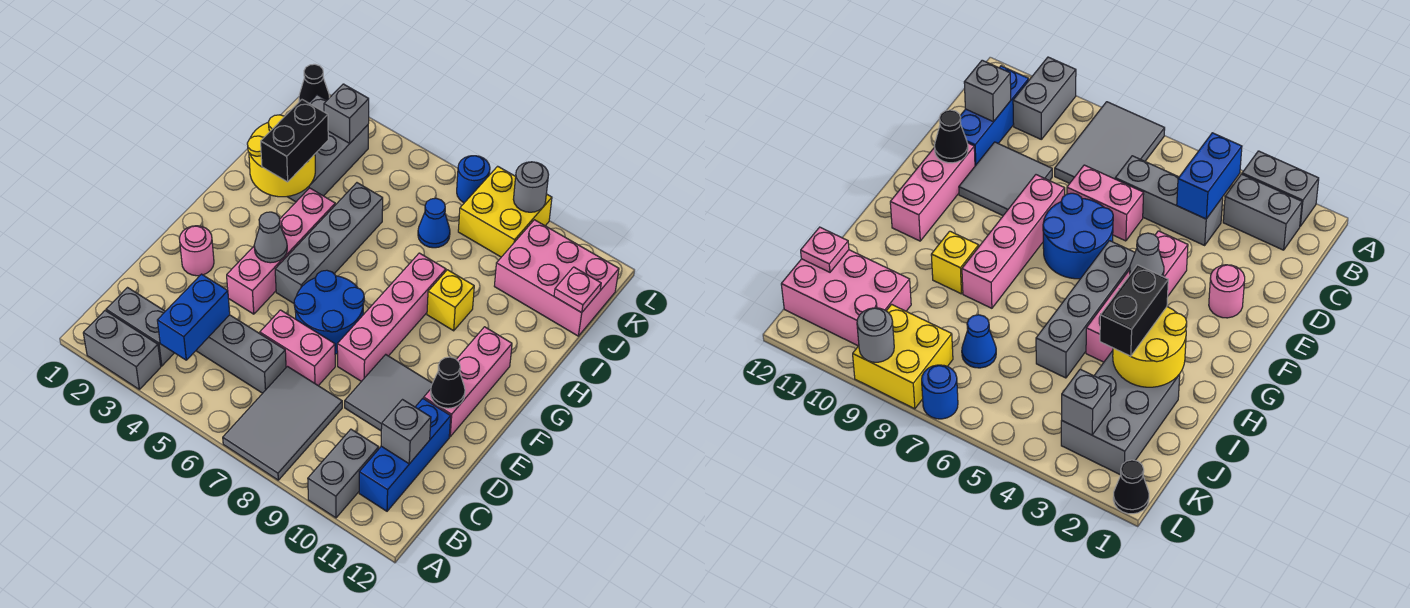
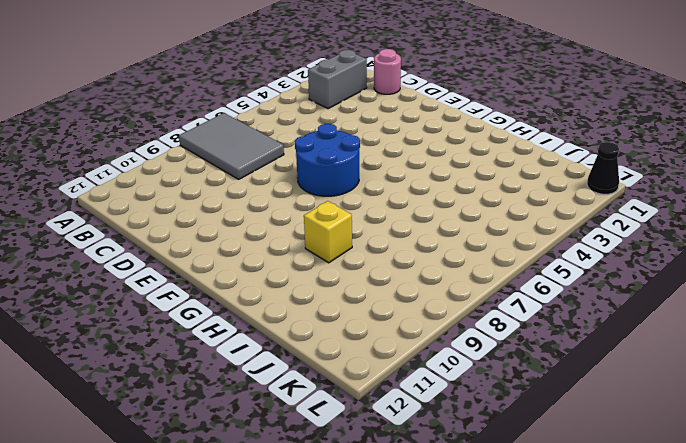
pink round brick C1 level 1 -> pink round brick E2 level 1
none -> grey brick A2:A3 level 1
none -> grey brick A10:B10 level 1
none -> blue brick B11:D11 level 1
none -> grey brick C4:C6 level 1

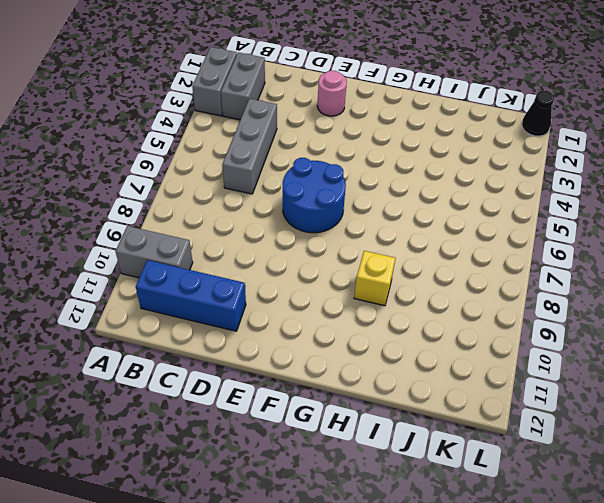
none -> grey tile A7:C8 level 1
none -> pink brick D6:D7 level 1
none -> grey tile D9:E10 level 1
none -> pink brick E4:H4 level 1

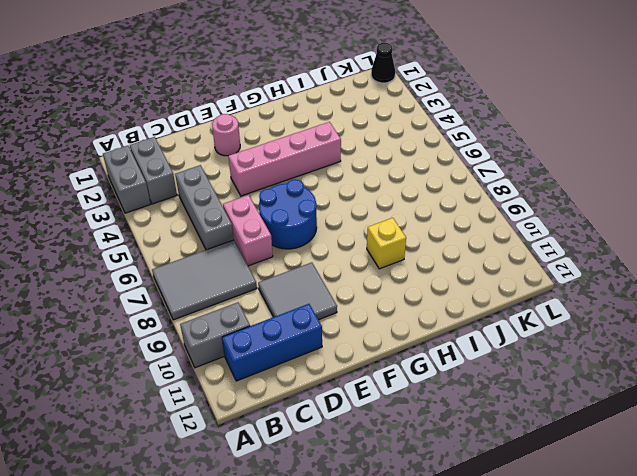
none -> pink brick E8:H8 level 1
none -> pink brick E11:G11 level 1
none -> grey brick F5:I5 level 1
none -> grey brick I2:K3 level 1

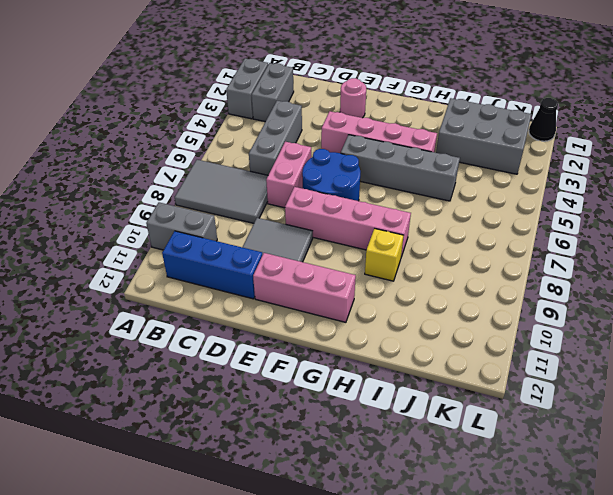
none -> blue cone J7 level 1
none -> pink brick J10:K12 level 1
none -> yellow brick K8:L9 level 1
none -> blue round brick L7 level 1

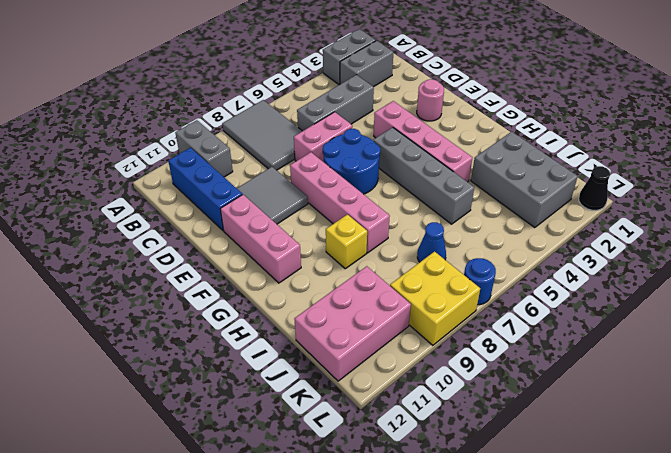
none -> blue brick B4:C4 level 2
none -> grey brick C11 level 2
none -> black cone E11 level 2
none -> grey cone F4 level 2

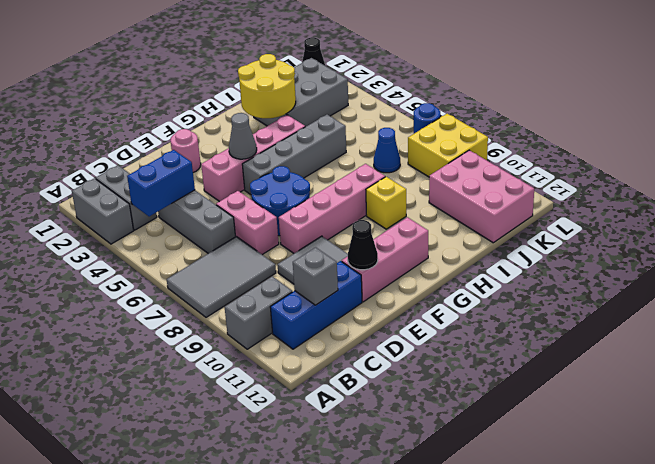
none -> pink plate J12 level 2
none -> grey brick K3 level 2
none -> grey round brick L9 level 2
none -> black brick H3:I3 level 3

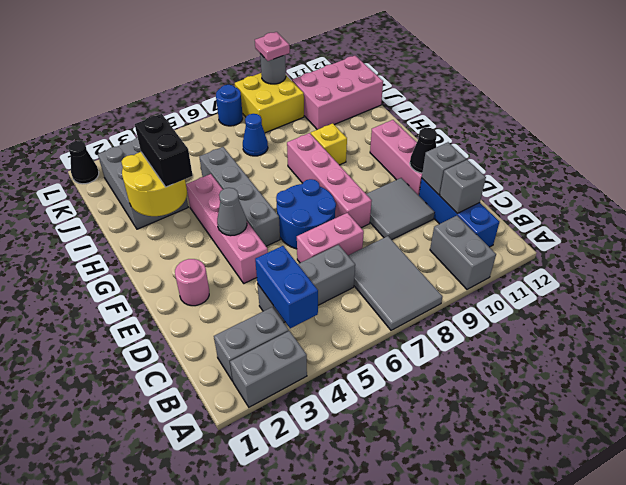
grey brick D11 level 2 -> grey brick K3 level 2
pink plate L9 level 3 -> pink plate J12 level 2

